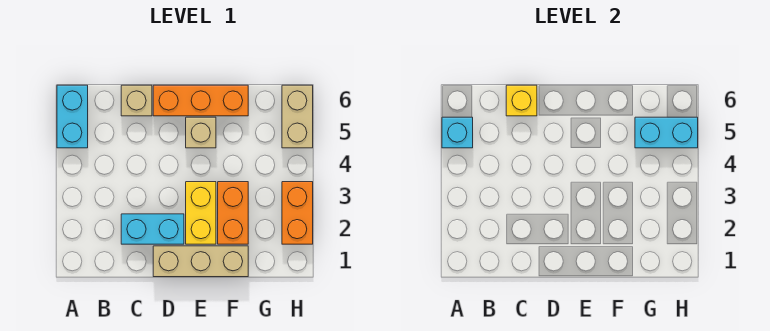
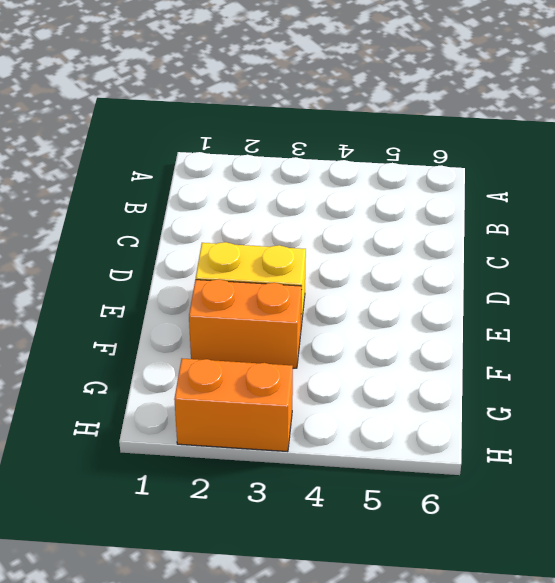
none -> cyan brick A5:A6 level 1
none -> cyan brick C2:D2 level 1
none -> tan brick C6 level 1

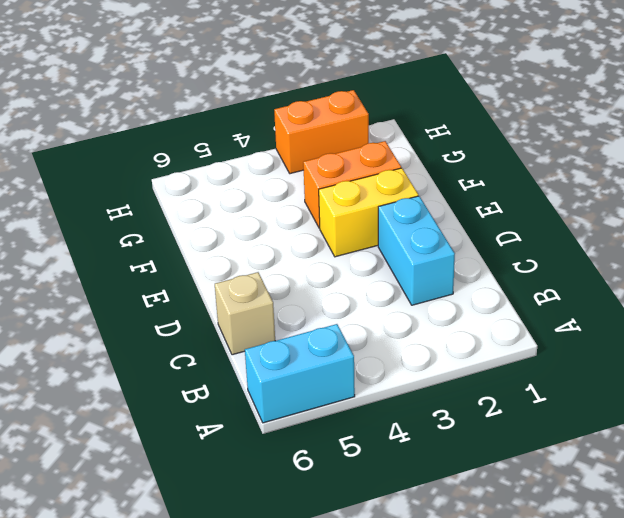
none -> tan brick D1:F1 level 1
none -> orange brick D6:F6 level 1
none -> tan brick E5 level 1

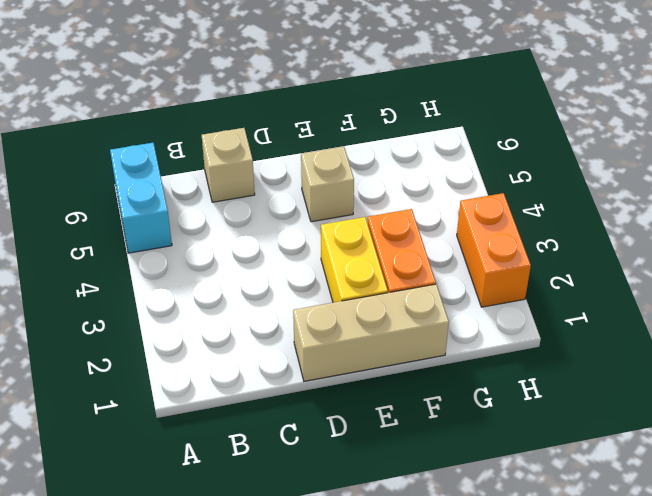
none -> cyan brick C2:D2 level 1
none -> orange brick D6:F6 level 1
none -> tan brick H5:H6 level 1

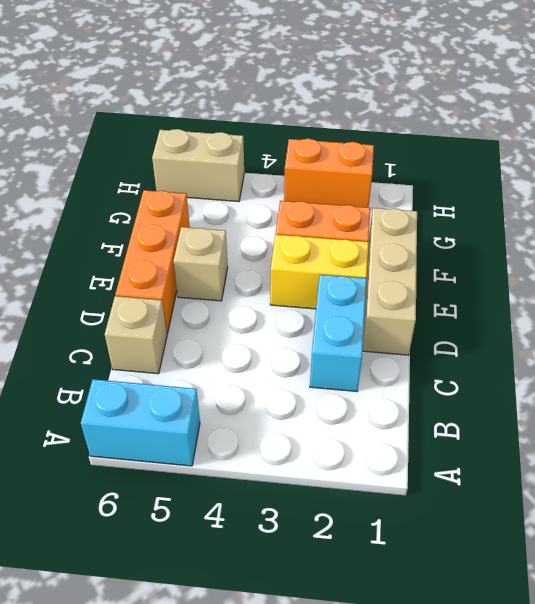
none -> cyan brick A5 level 2
none -> yellow brick C6 level 2
none -> cyan brick G5:H5 level 2

